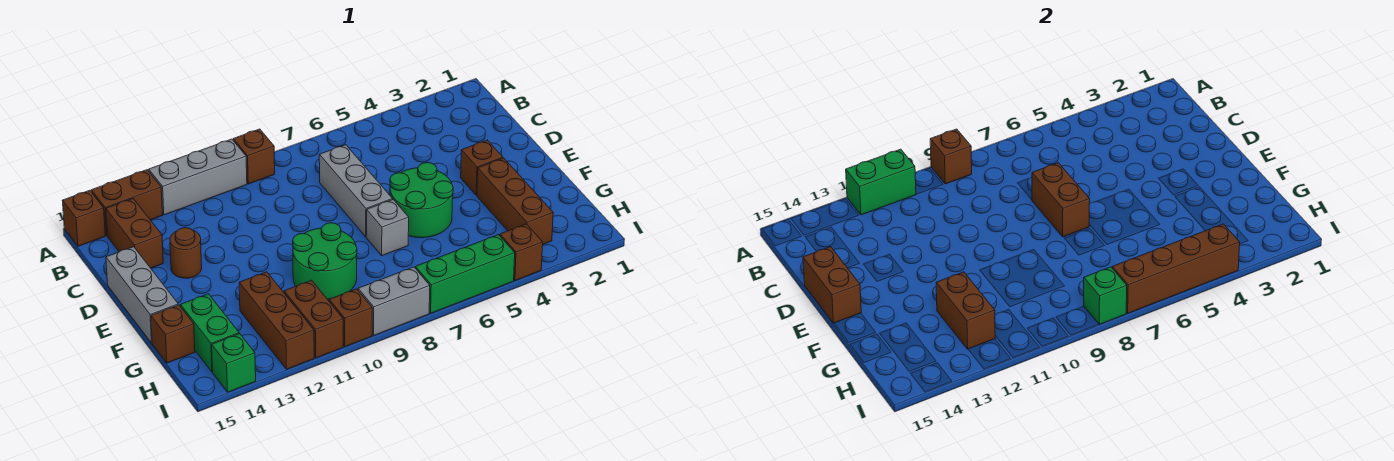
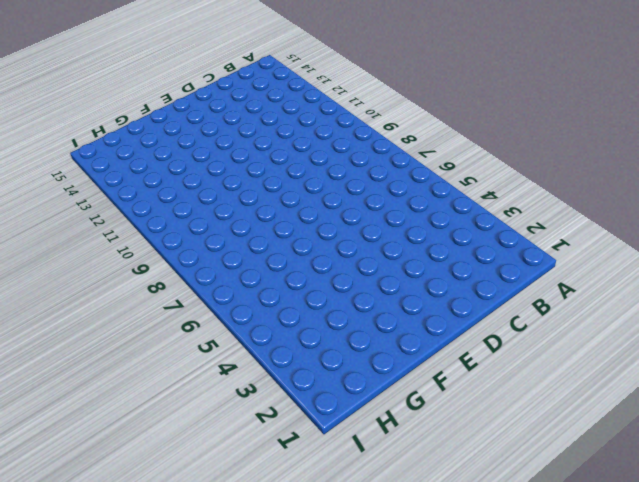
none -> brown brick A9 level 1
none -> grey brick A10:A12 level 1
none -> brown brick A13:A14 level 1

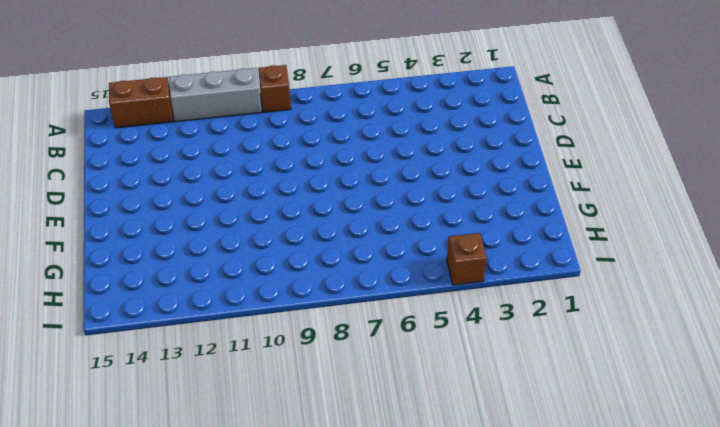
none -> brown brick A15 level 1
none -> brown brick B14:C14 level 1
none -> grey brick C7:E7 level 1

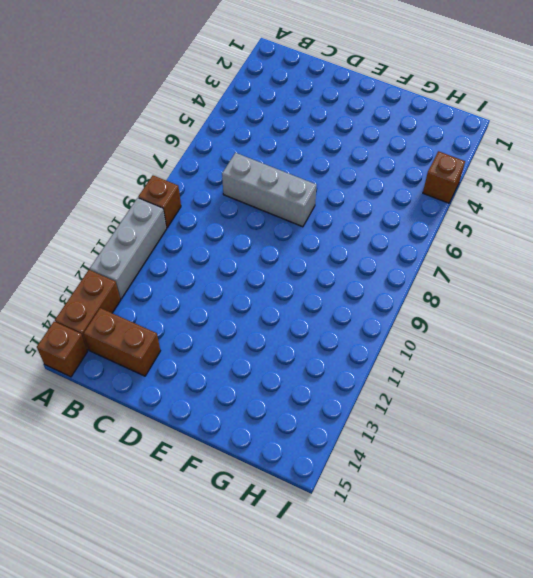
none -> brown round brick D13 level 1
none -> grey brick D15:F15 level 1
none -> brown brick E3 level 1

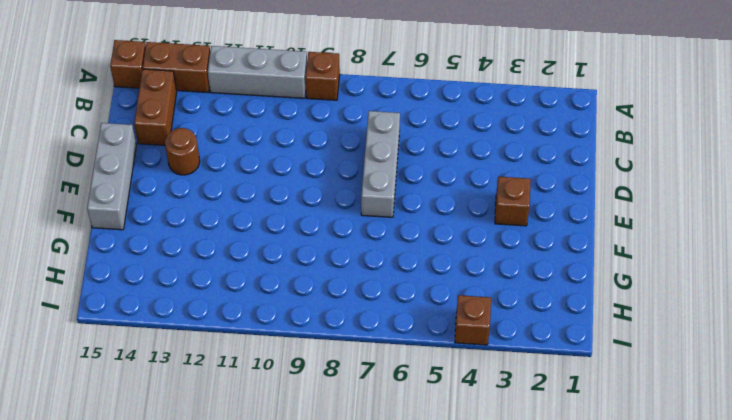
none -> green round brick E5:F6 level 1
none -> brown brick F3:H3 level 1
none -> grey brick F7 level 1

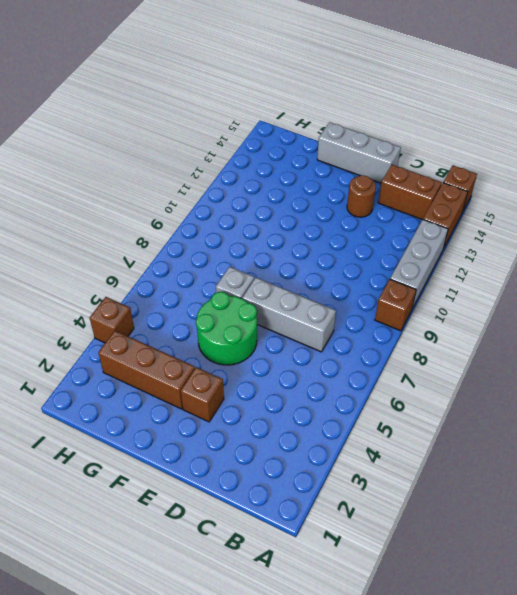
none -> green round brick F9:G10 level 1
none -> brown brick G12:I12 level 1
none -> green brick G14:H14 level 1

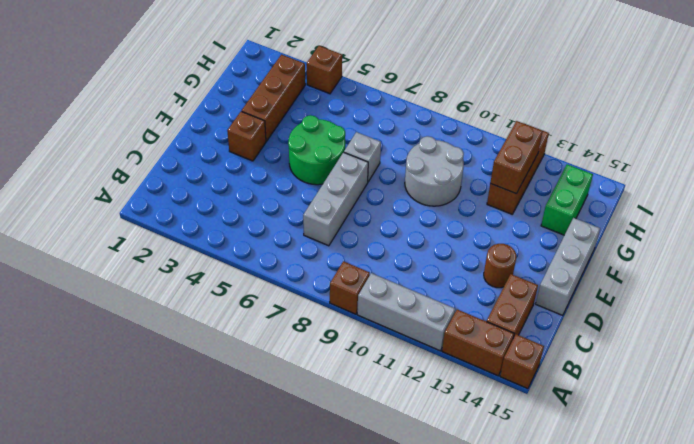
grey round brick F9:G10 level 1 -> green round brick F9:G10 level 1
none -> brown brick G15 level 1
none -> brown brick H11:I11 level 1
none -> green brick I5:I7 level 1

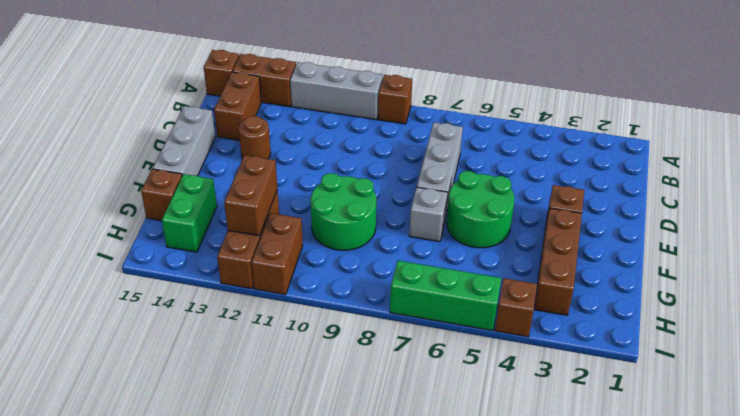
none -> grey brick I8:I9 level 1
none -> brown brick I10 level 1
none -> green brick I14 level 1

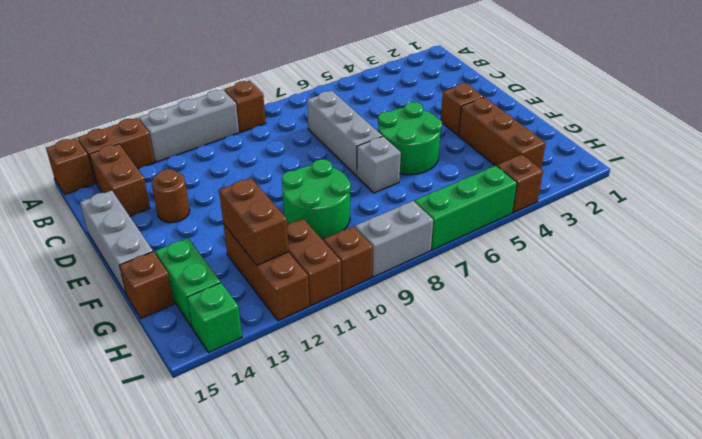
none -> brown brick A9 level 2
none -> green brick A11:A12 level 2
none -> brown brick D7:E7 level 2

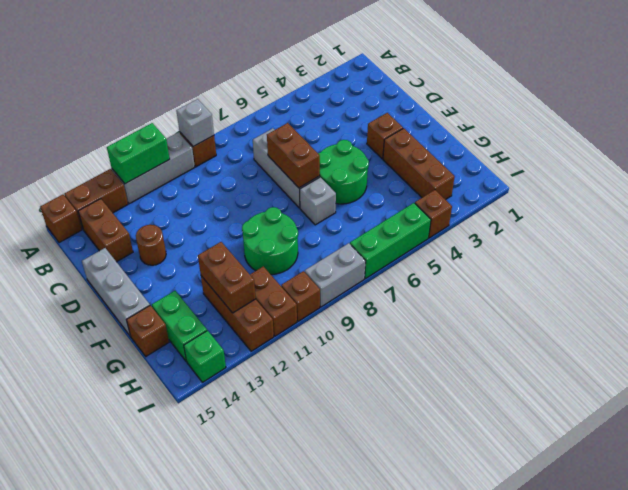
grey brick A9 level 2 -> brown brick A9 level 2
none -> brown brick D15:E15 level 2
none -> brown brick I4:I7 level 2
none -> green brick I8 level 2

